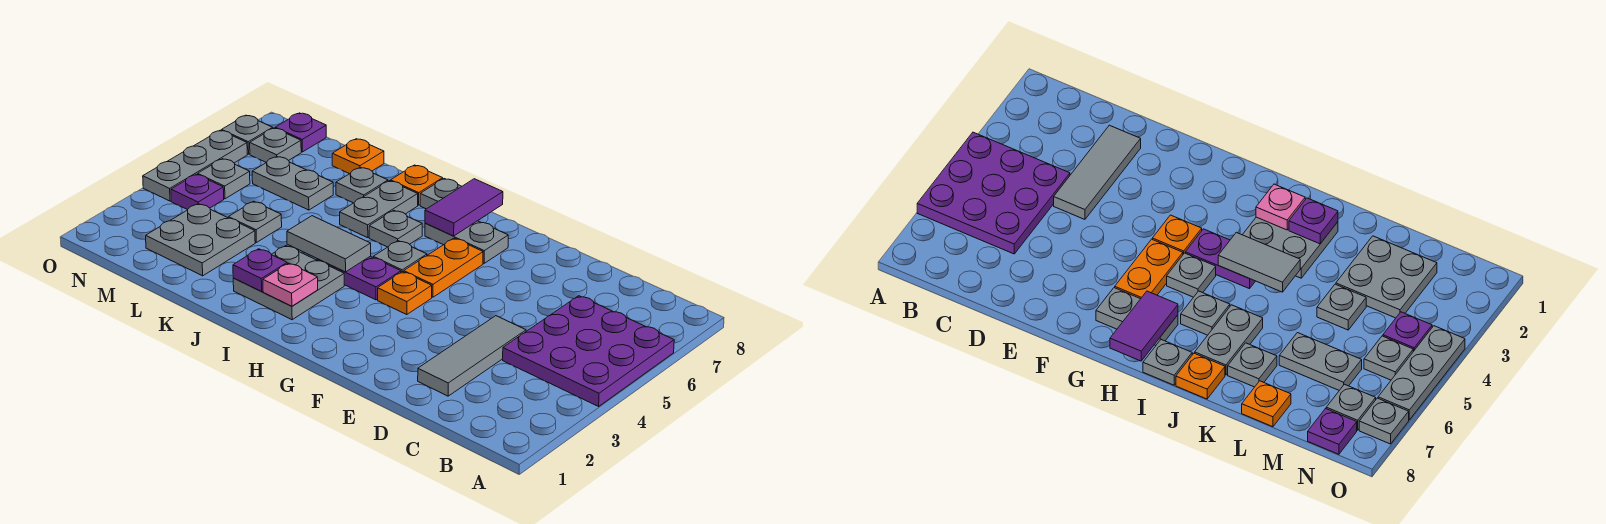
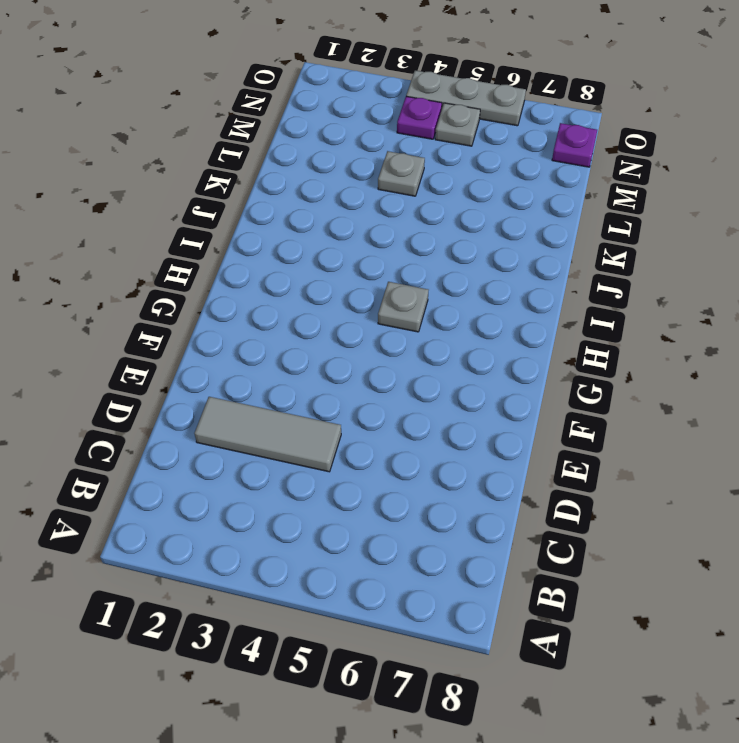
none -> purple plate A4:C6 level 1
none -> orange plate G4 level 1
none -> orange plate G5:G6 level 1

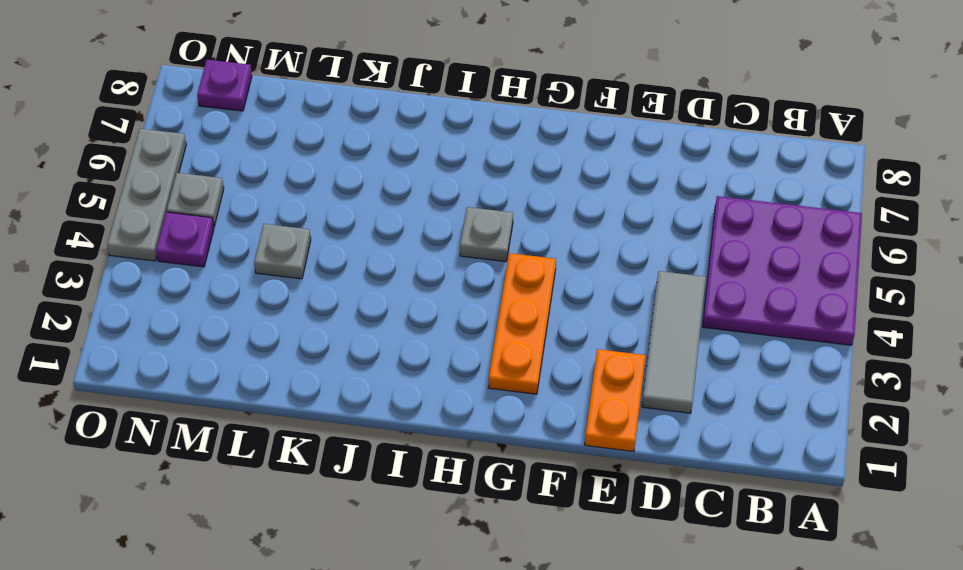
orange plate E1:E2 level 1 -> orange plate G5:G6 level 1
orange plate G2:G4 level 1 -> orange plate G4 level 1
none -> grey plate G7:H7 level 1
none -> purple plate H4:I4 level 1
none -> grey plate I2:J3 level 1

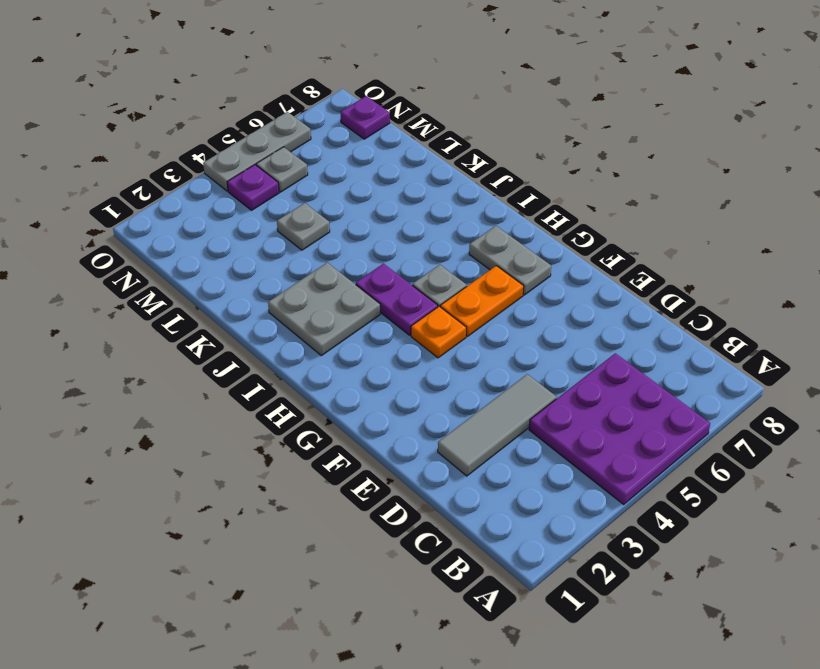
none -> grey plate I6 level 1
none -> grey plate I8 level 1
none -> grey plate J6:J7 level 1

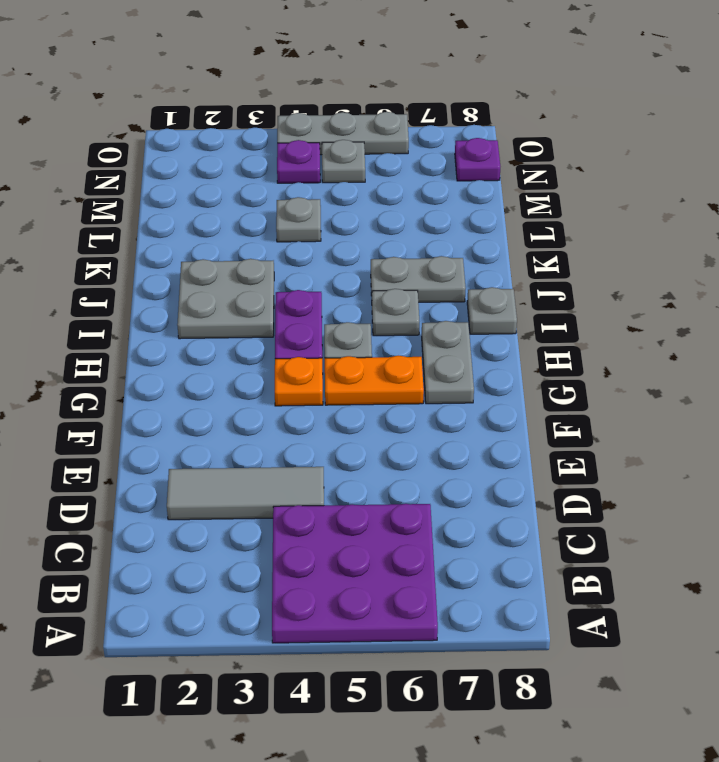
none -> orange plate J8 level 1
none -> grey plate K7 level 1
none -> grey plate L2:M3 level 1

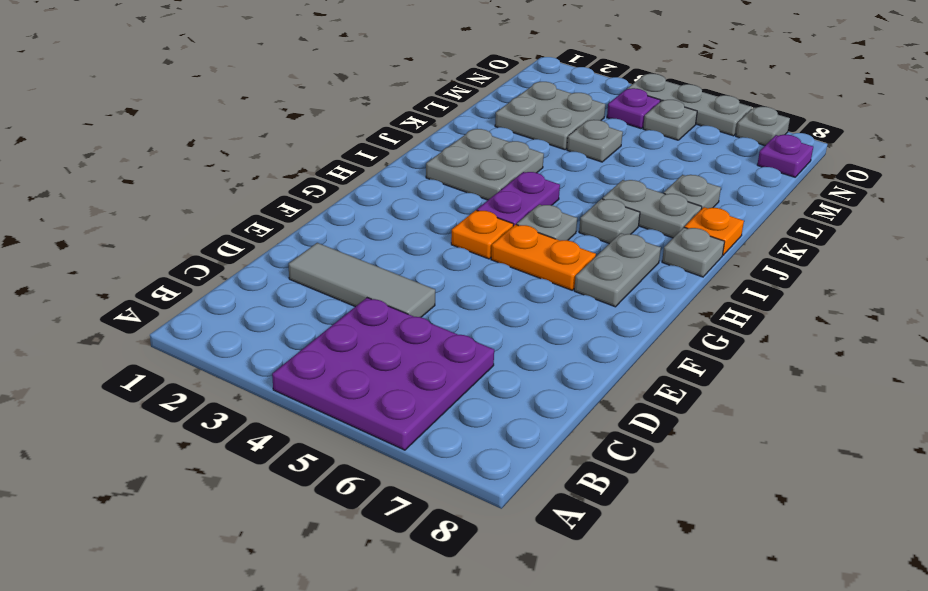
none -> grey plate L6:M6 level 1
none -> orange plate L8 level 1
none -> grey plate N7 level 1

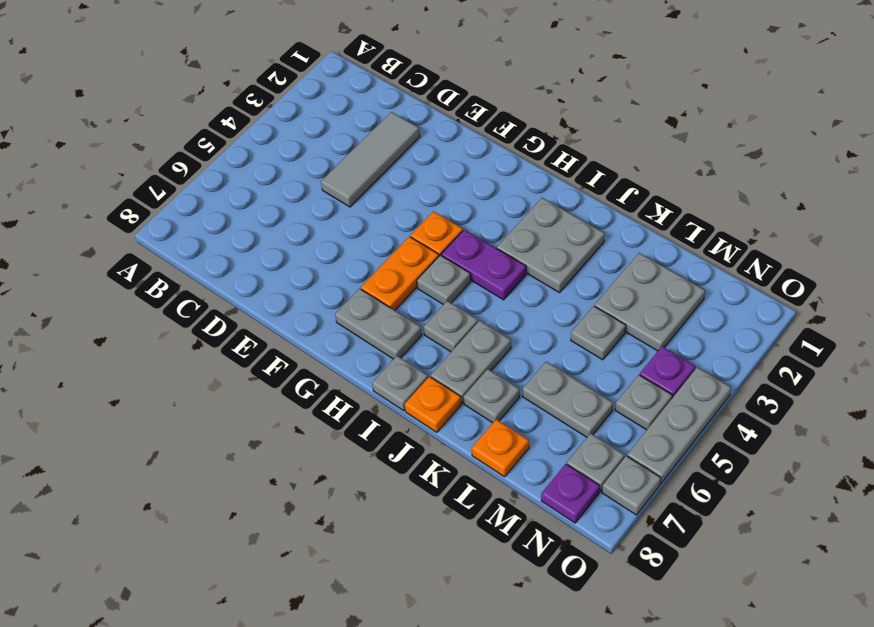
none -> purple plate A4:C6 level 1
none -> purple tile H7:H8 level 2
none -> pink plate I2 level 2

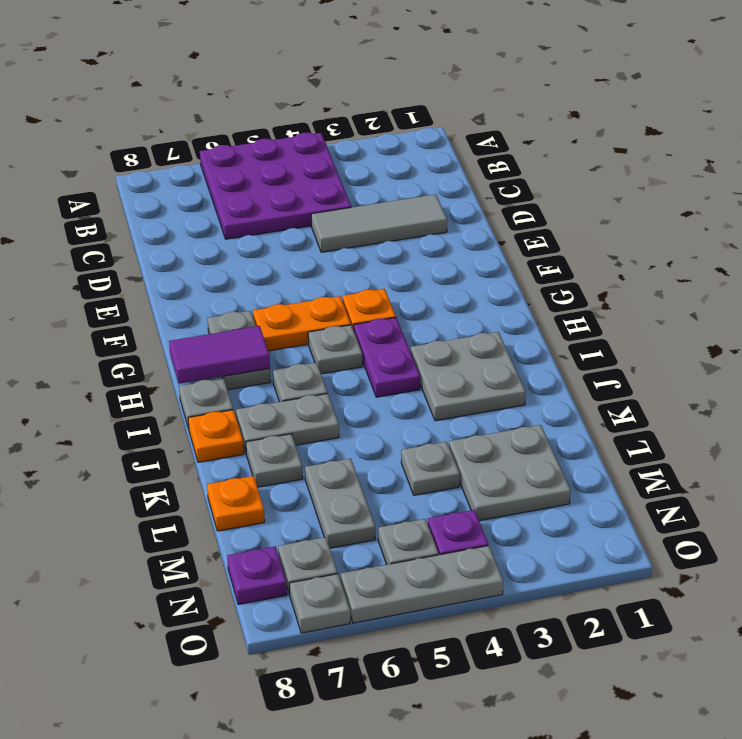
none -> pink plate I2 level 2
none -> grey tile I4:J4 level 2
none -> purple plate J2 level 2

